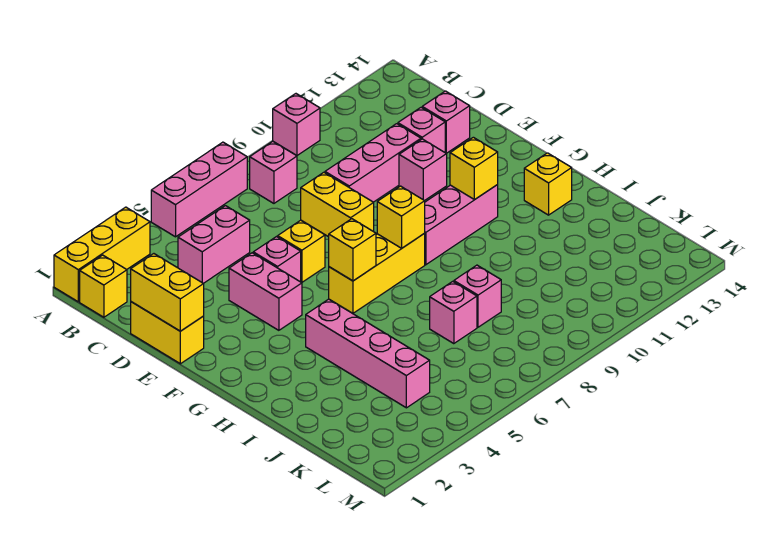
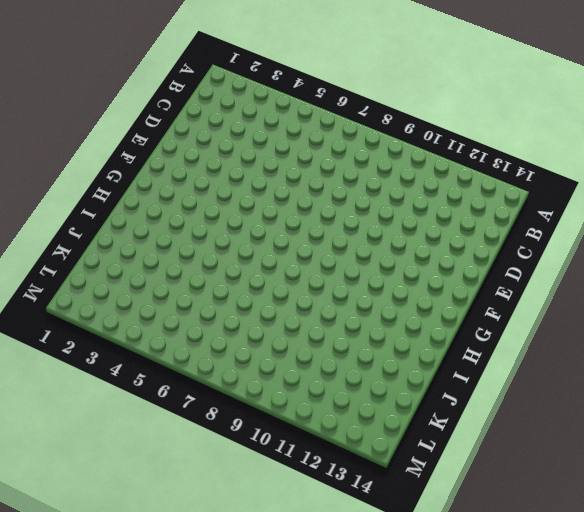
none -> yellow brick A1:A3 level 1
none -> pink brick A5:A7 level 1
none -> pink brick A10 level 1

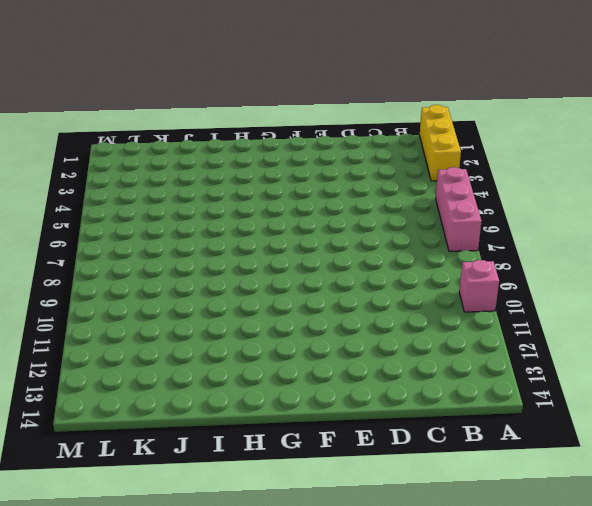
none -> yellow brick B1 level 1
none -> pink brick B8 level 1
none -> pink brick C4:C5 level 1

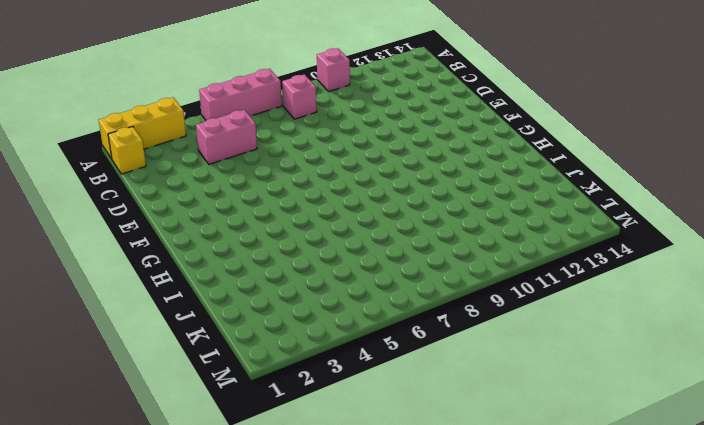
none -> yellow brick D1:E1 level 1
none -> yellow brick D8:E8 level 1
none -> pink brick D9:D11 level 1

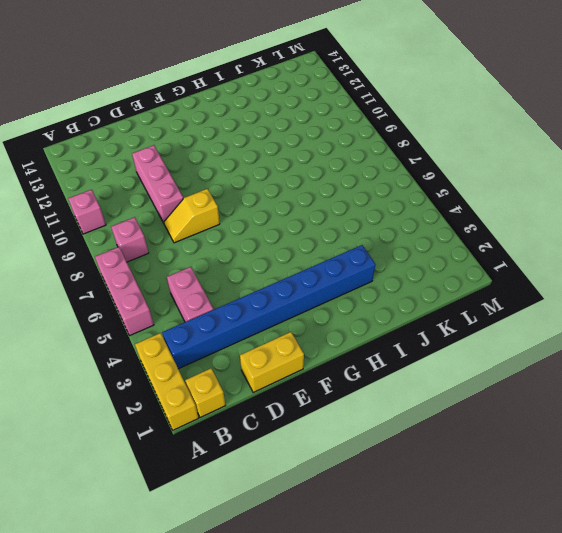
blue brick B3:I3 level 1 -> none
yellow slope D8:E8 level 1 top E -> yellow brick D8:E8 level 1
none -> pink brick D12 level 1
none -> pink brick D13 level 1
none -> pink brick E4:F4 level 1

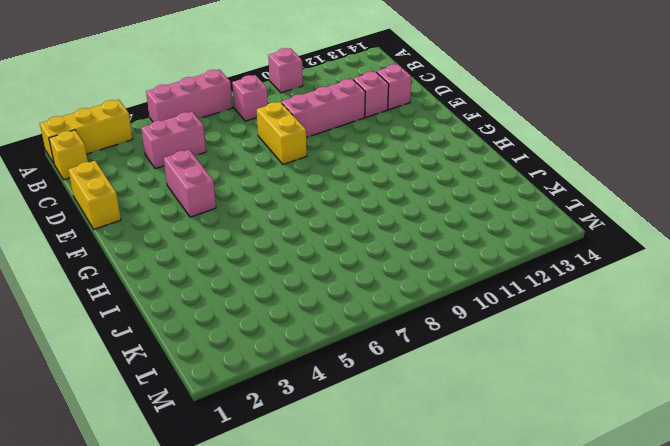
none -> pink brick E5 level 1
none -> yellow brick E6 level 1
none -> pink brick E11 level 1

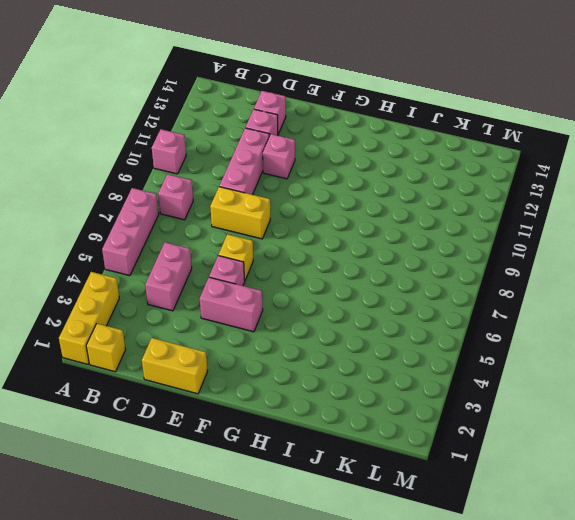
none -> yellow brick G6:G8 level 1
none -> pink brick G9:G11 level 1
none -> pink brick H4:K4 level 1

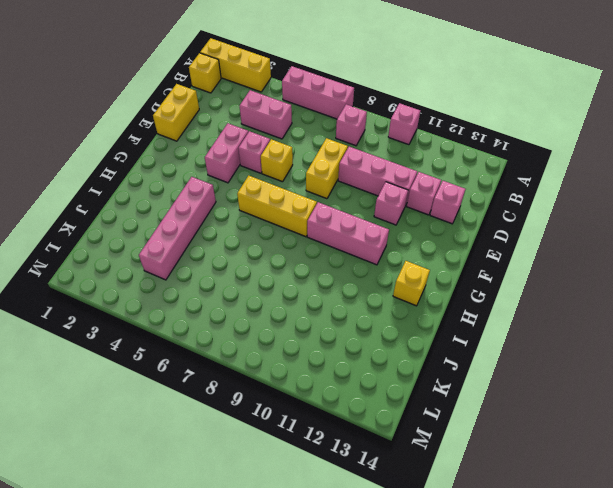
none -> pink brick J7 level 1
none -> pink brick J8 level 1
none -> yellow brick D1:E1 level 2

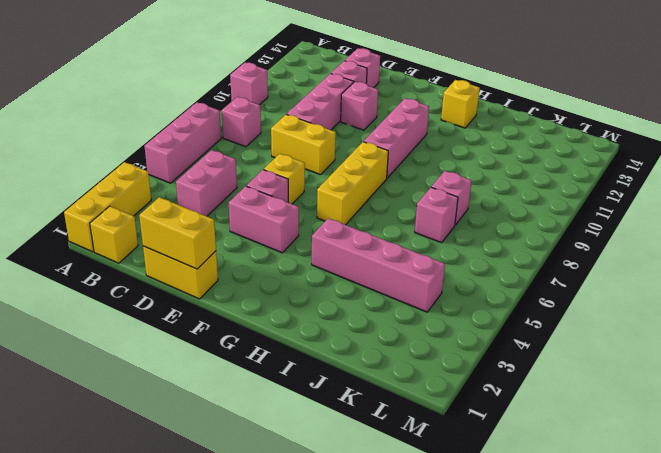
none -> yellow brick G6 level 2
none -> yellow brick G8 level 2
none -> yellow brick G11 level 2

